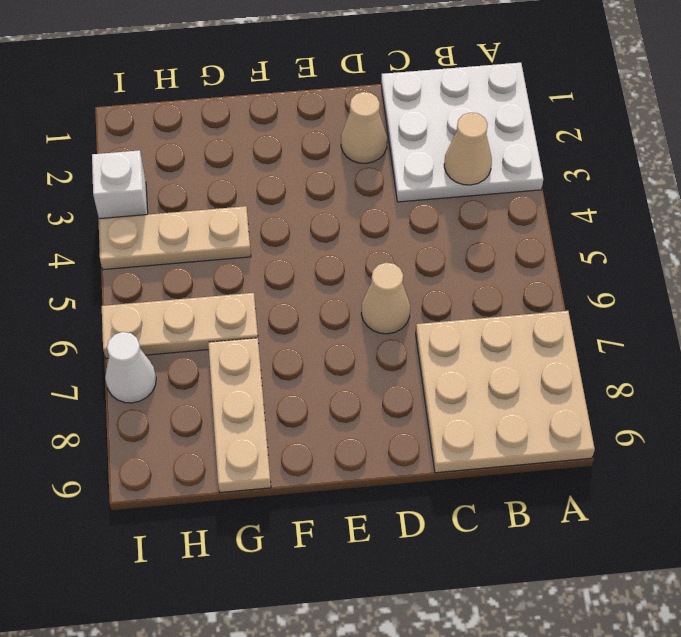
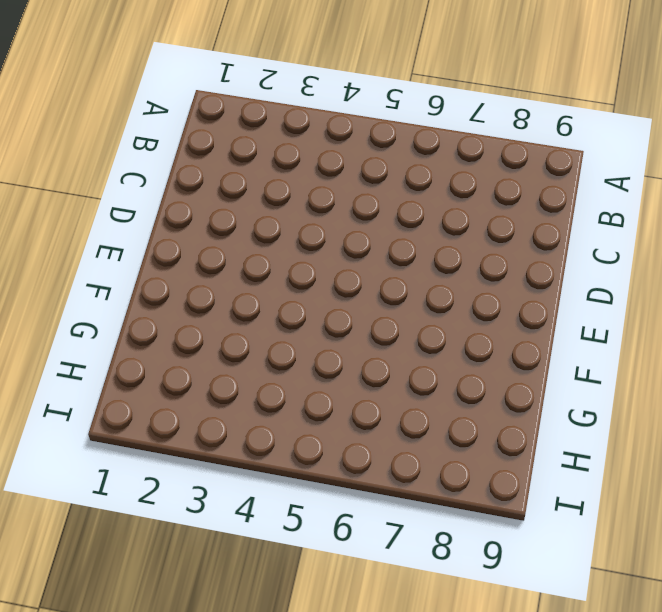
none -> white plate A1:C3 level 1
none -> tan plate A7:C9 level 1

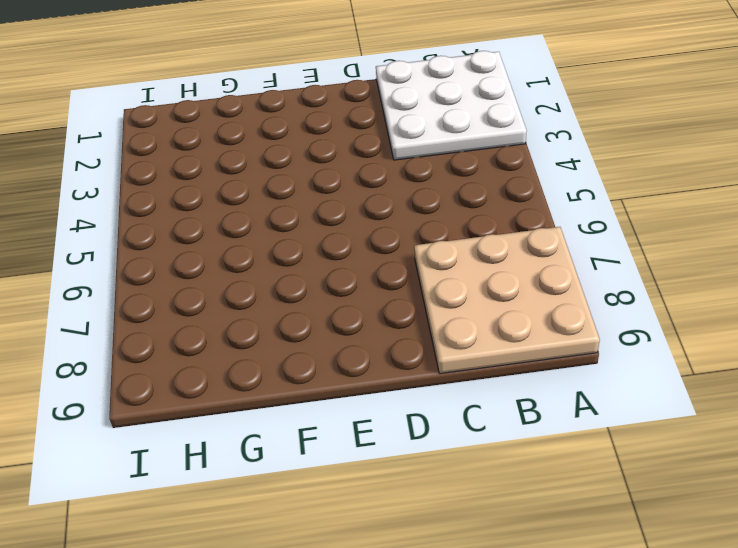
none -> tan cone D2 level 1
none -> tan cone D6 level 1

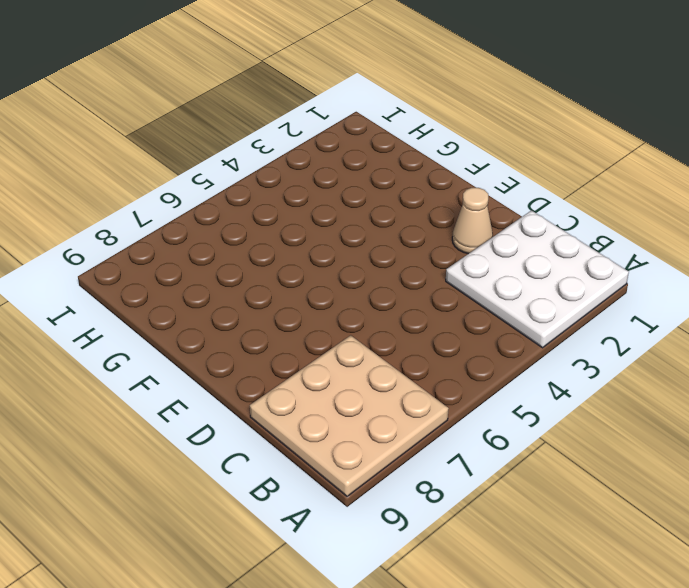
none -> tan cone D6 level 1
none -> tan plate G4:I4 level 1

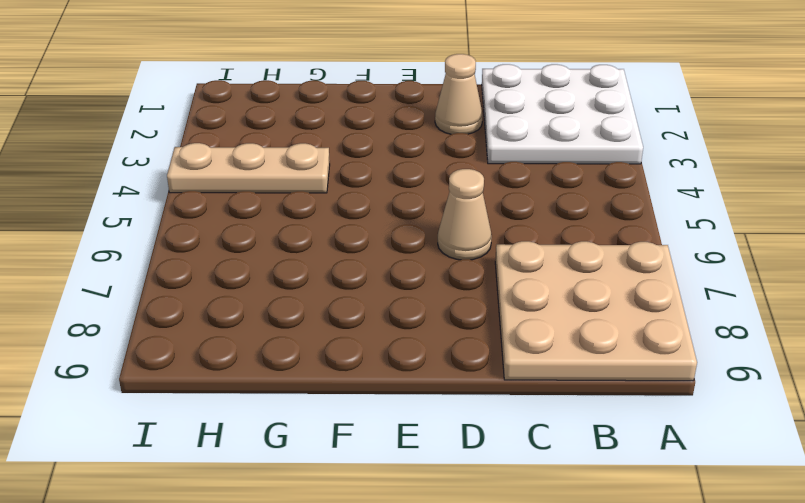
none -> tan plate G6:I6 level 1
none -> tan plate G7:G9 level 1

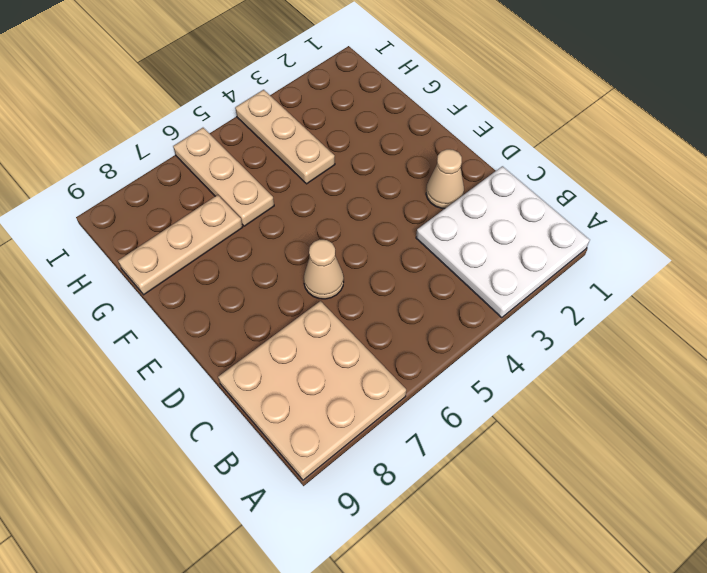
none -> white brick I3 level 1
none -> white cone I7 level 1

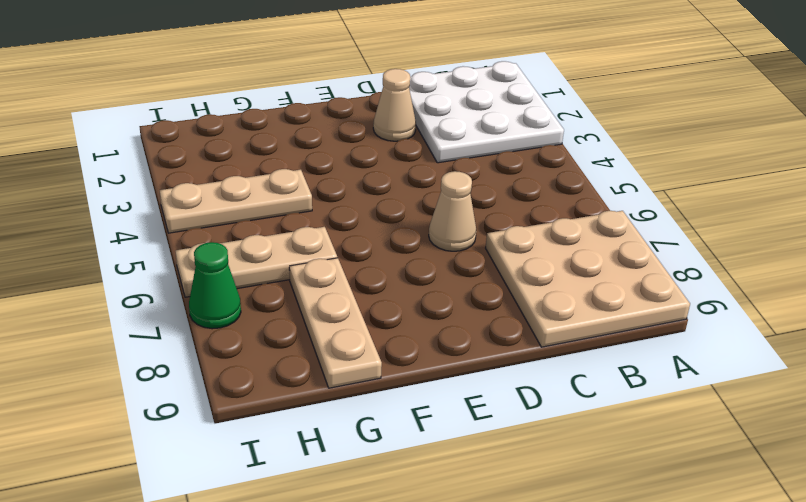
green cone I7 level 1 -> white cone I7 level 1
none -> white brick I3 level 1
none -> tan cone B3 level 2

